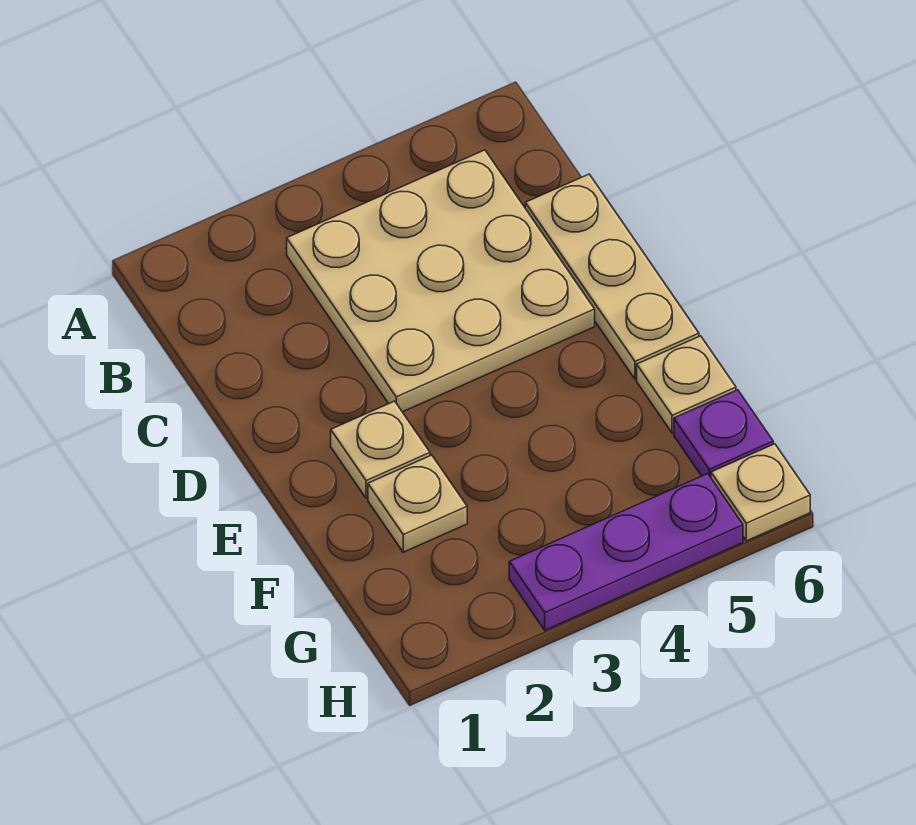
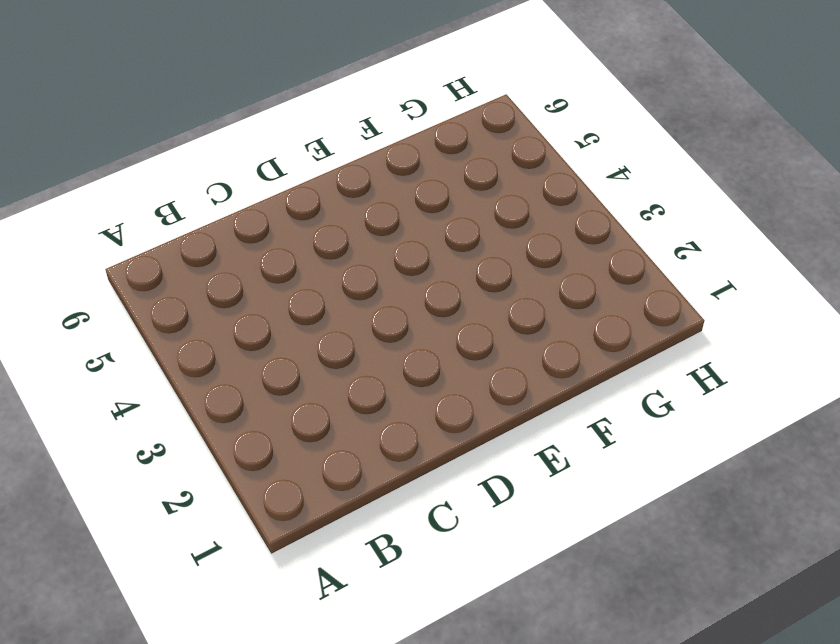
none -> tan plate B3:D5 level 1
none -> tan plate C6:E6 level 1

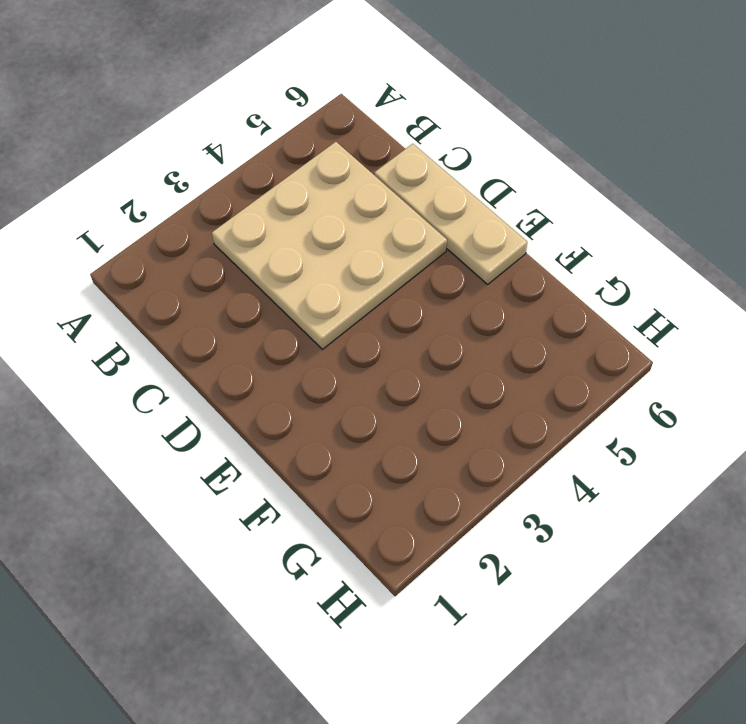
none -> tan plate E2 level 1
none -> tan plate F2 level 1

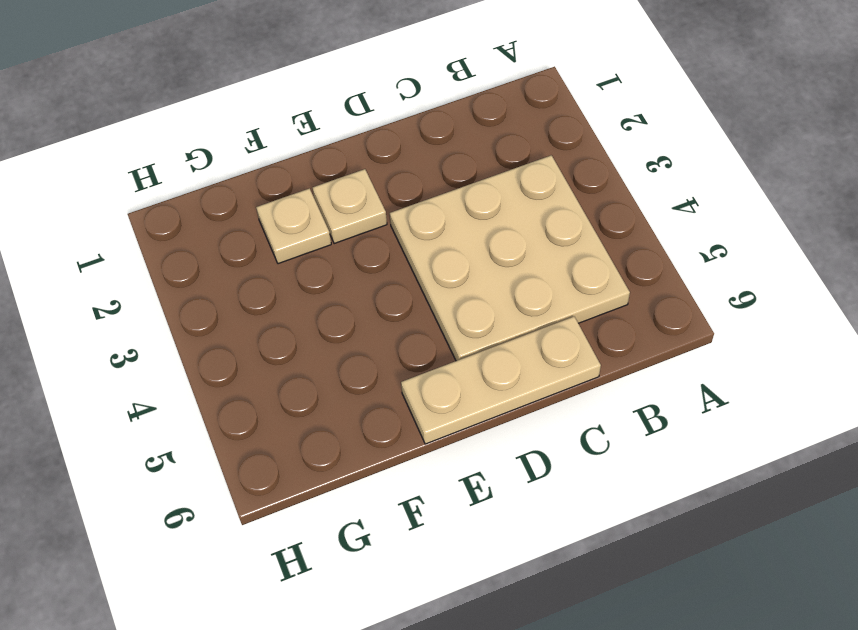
none -> tan plate F6 level 1
none -> purple plate G6 level 1

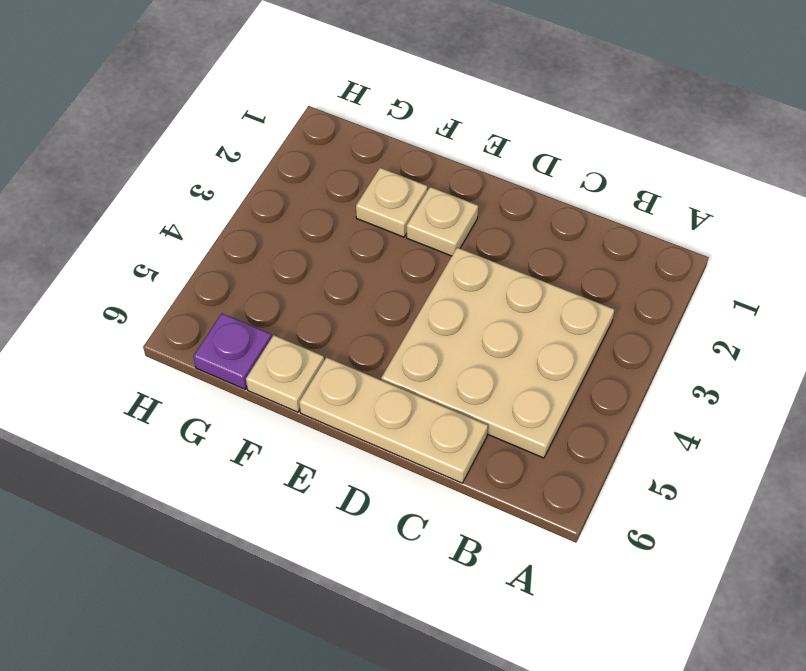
none -> purple plate H3:H5 level 1
none -> tan plate H6 level 1

